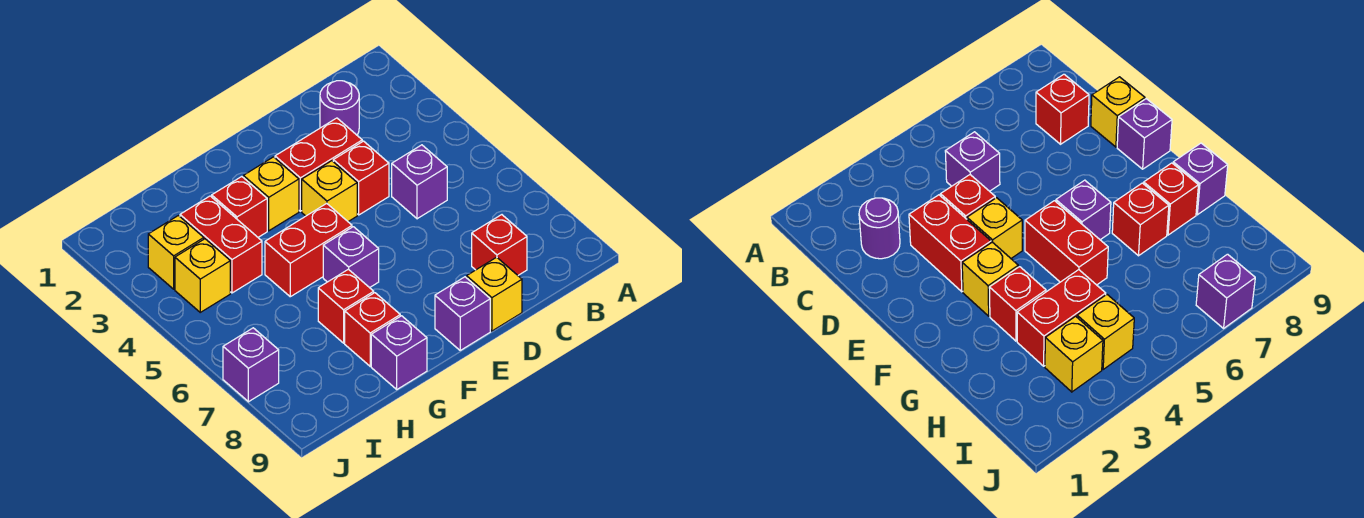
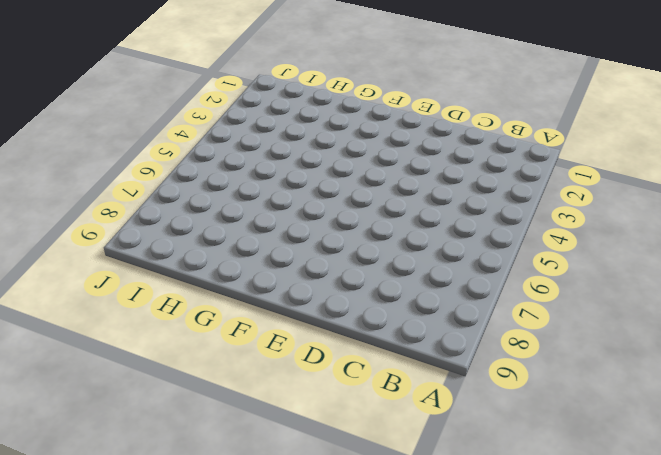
none -> purple round brick C2 level 1
none -> purple brick C5 level 1
none -> red brick C8 level 1

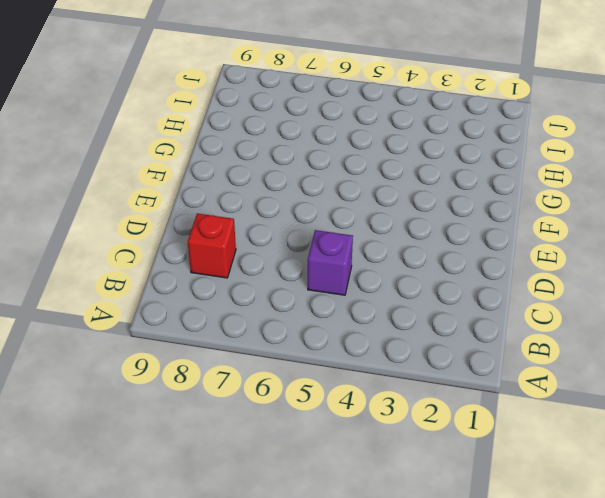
none -> purple round brick C2 level 1
none -> red brick D3:E3 level 1
none -> red brick D4 level 1

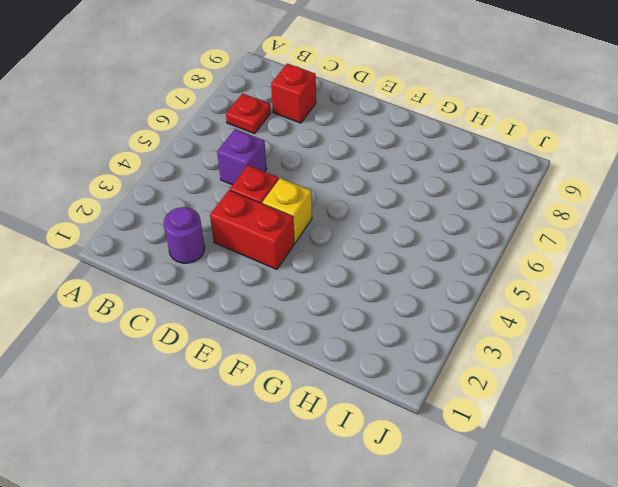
red plate B7 level 1 -> none
none -> yellow brick D9 level 1
none -> purple brick E9 level 1
none -> yellow brick F3 level 1

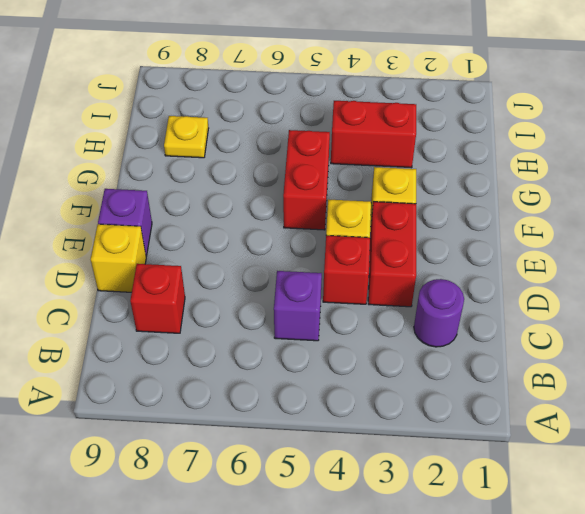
yellow plate H8 level 1 -> none
none -> purple brick F6 level 1
none -> red brick G3 level 1
none -> red brick G7 level 1

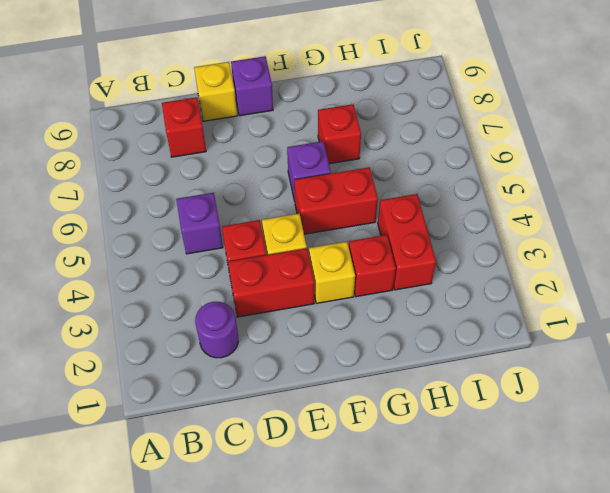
none -> red brick G8 level 1
none -> purple brick G9 level 1
none -> yellow brick I3 level 1

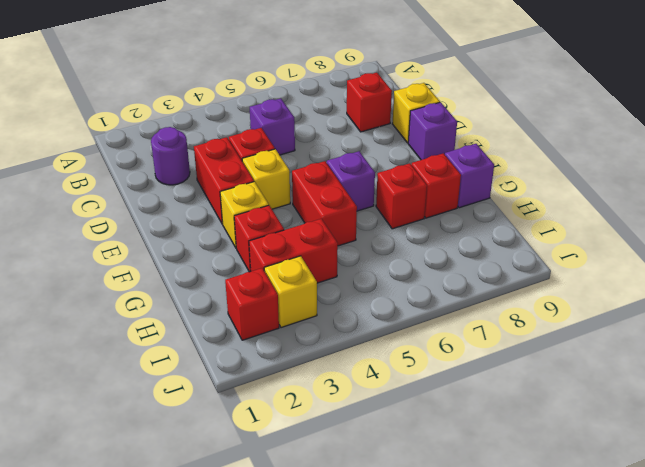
red brick I2 level 1 -> none
none -> yellow brick I4 level 1
none -> purple brick J7 level 1

